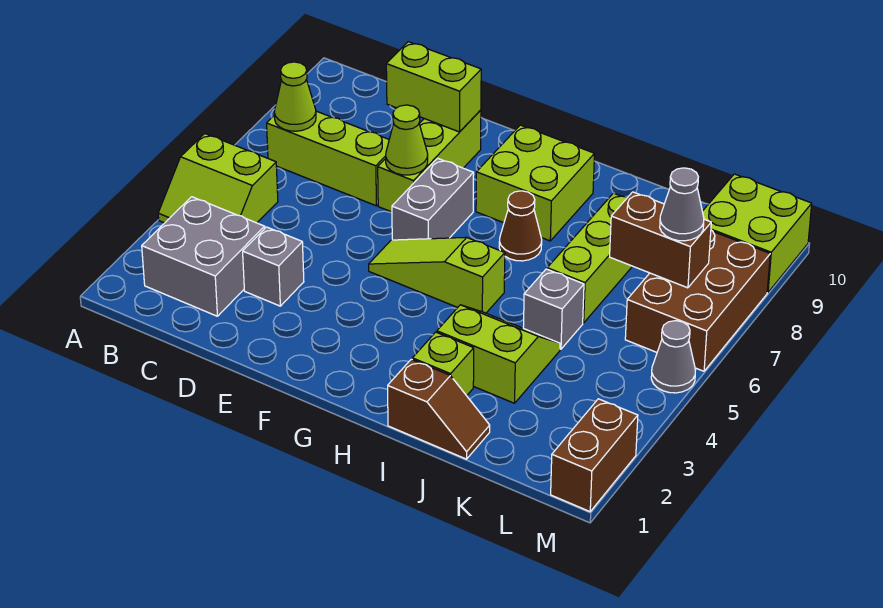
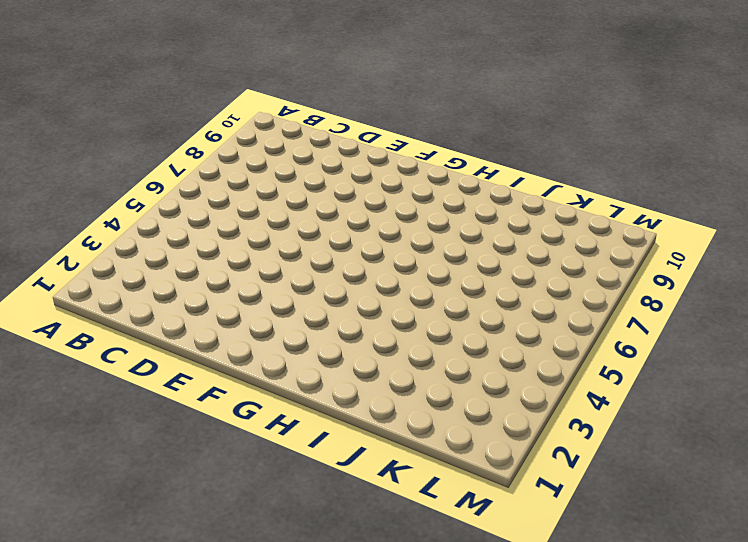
none -> lime slope A4:B5 level 1 top 5
none -> grey brick B2:C3 level 1
none -> lime brick B7:D7 level 1

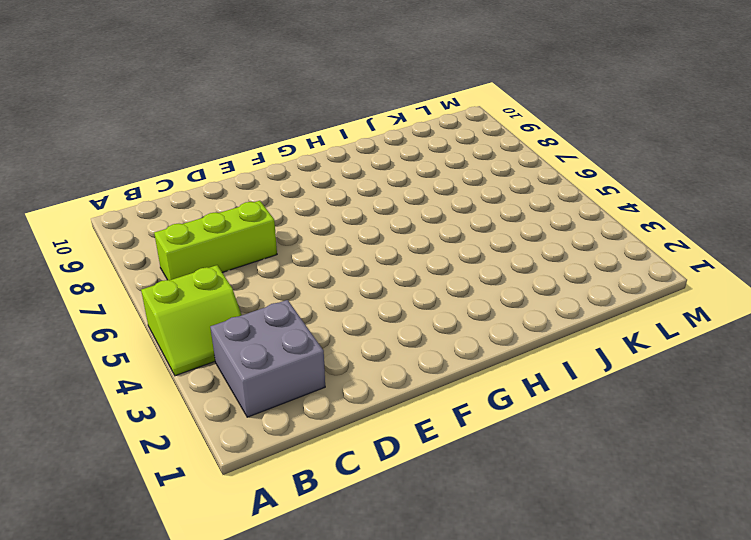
none -> grey brick D3 level 1
none -> lime brick E7:E9 level 1
none -> lime slope F5:H5 level 1 top H

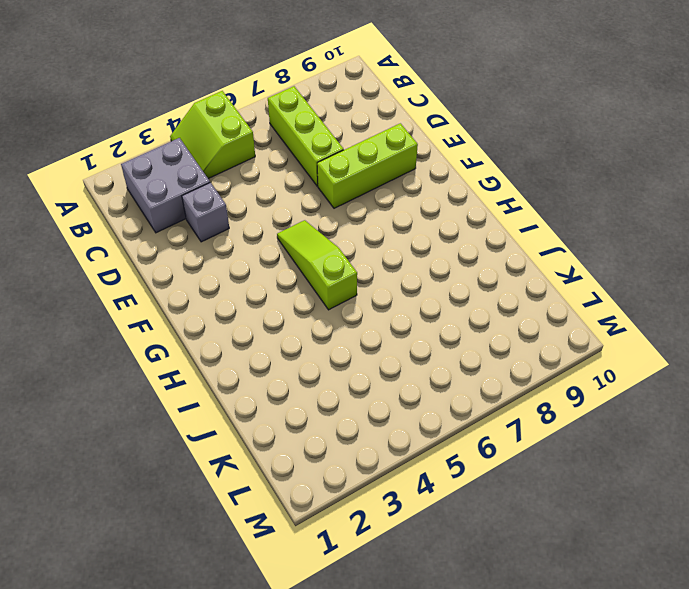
none -> grey brick F6:F7 level 1
none -> lime brick G8:H9 level 1
none -> brown cone H7 level 1

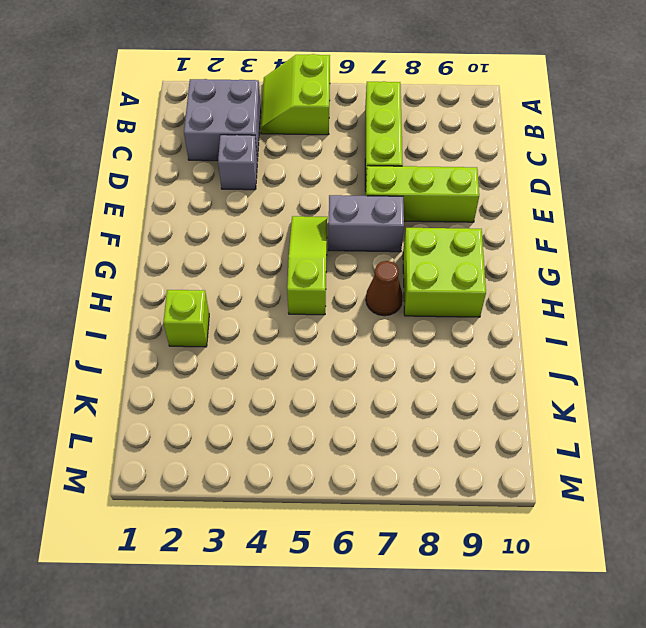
none -> brown slope I1:J1 level 1 top I
none -> lime slope I3:J4 level 1 top 3
none -> grey brick J5 level 1

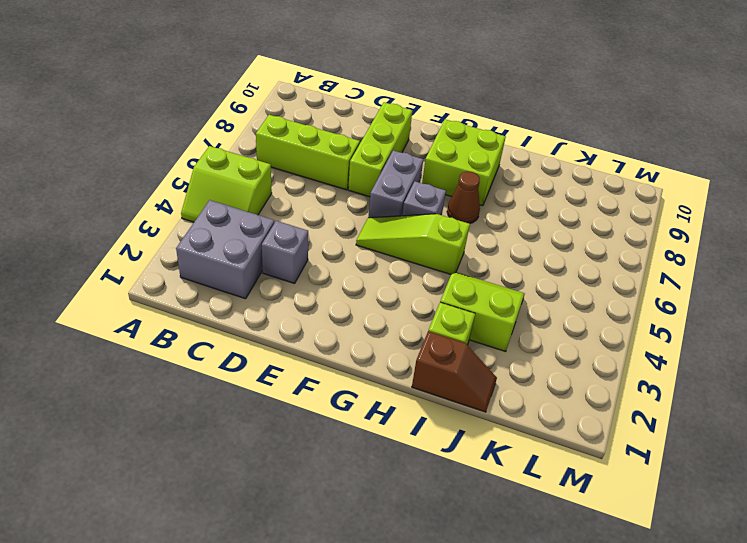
grey brick G6 level 1 -> grey brick J5 level 1
none -> lime brick J6:J8 level 1
none -> brown brick L6:M8 level 1
none -> lime brick L9:M10 level 1

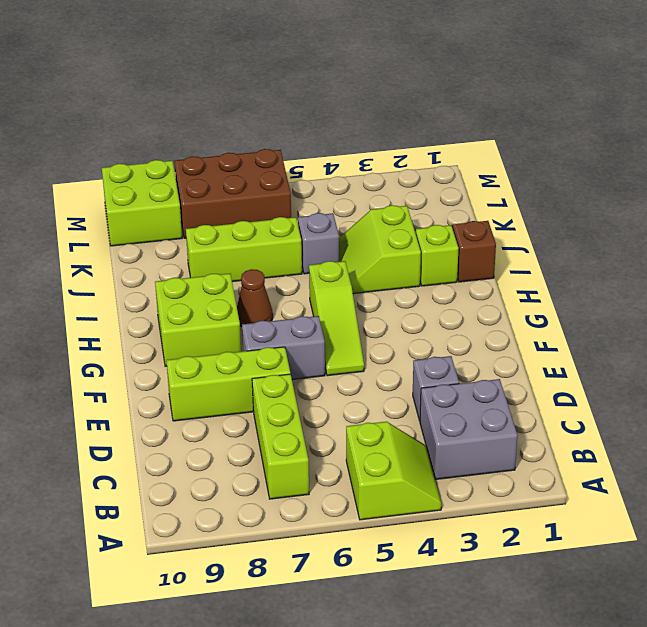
none -> brown brick M1:M2 level 1
none -> grey cone M5 level 1
none -> lime cone B7 level 2

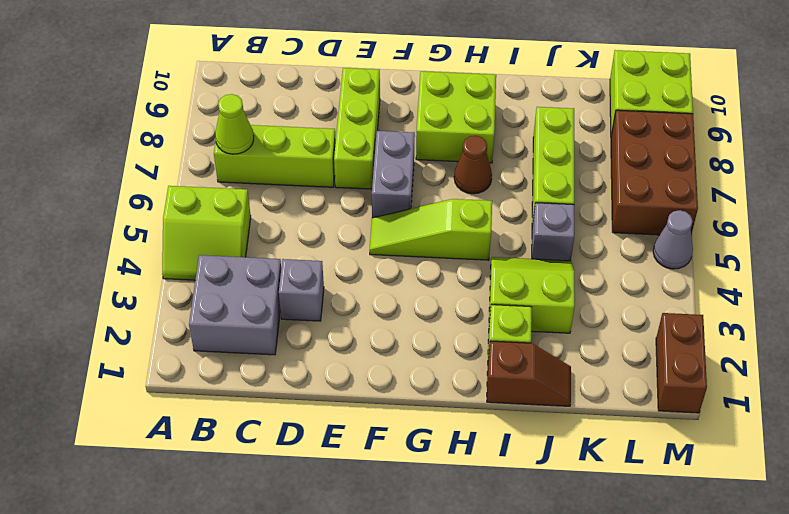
none -> lime brick D9:E9 level 2
none -> lime cone E7 level 2
none -> brown brick K7:L7 level 2

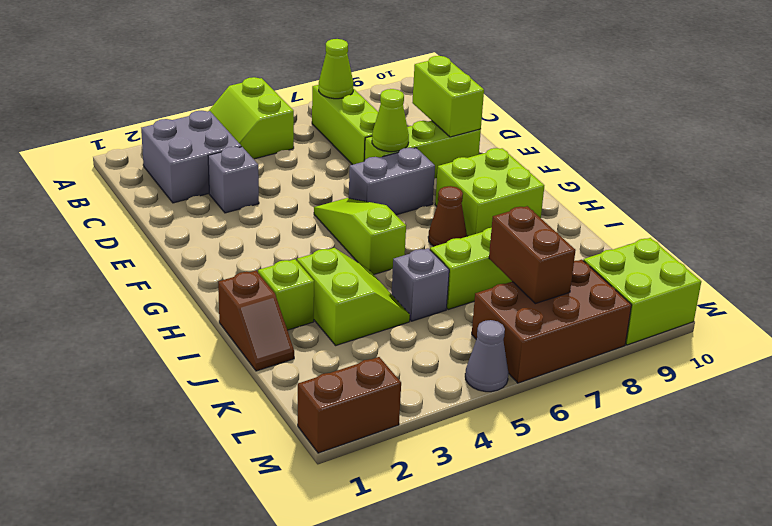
none -> grey cone L7 level 3

